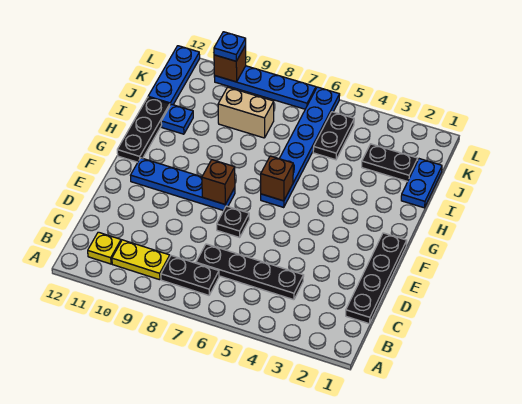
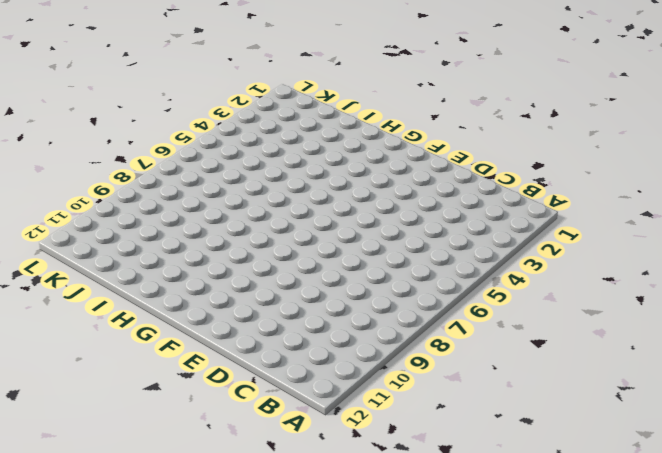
none -> black plate B7:B8 level 1
none -> yellow plate B9:B10 level 1
none -> yellow plate B11 level 1

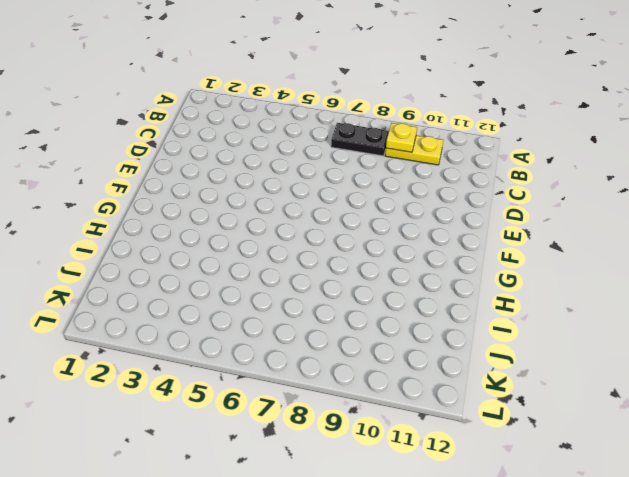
yellow plate B9 level 2 -> yellow plate B11 level 1
none -> black plate C1:F1 level 1
none -> black plate C4:C7 level 1
none -> black plate E7 level 1

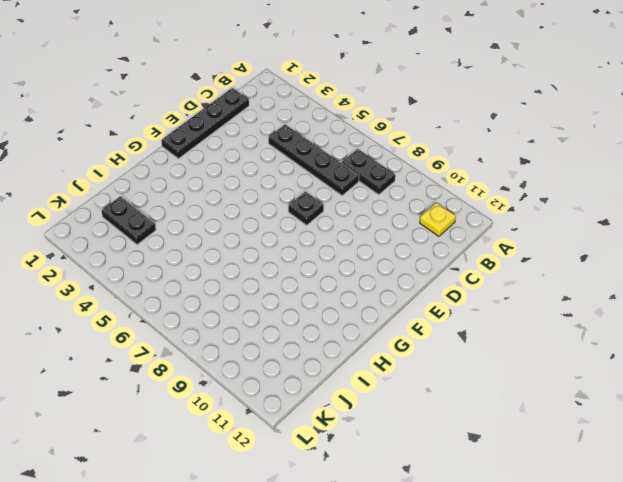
none -> yellow plate B9:B10 level 1
none -> blue plate F8:F11 level 1
none -> blue plate G6:L6 level 1

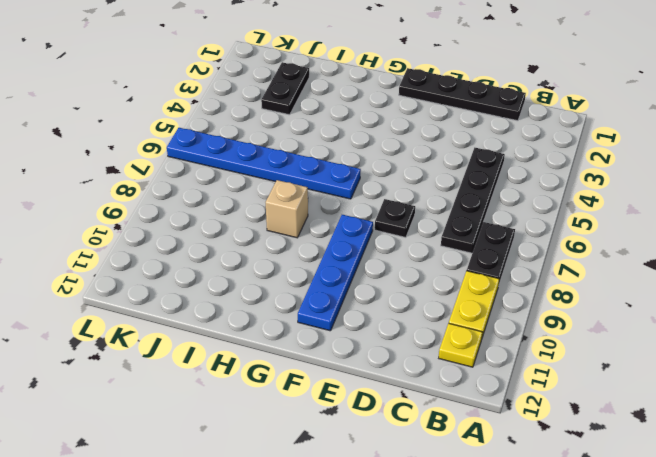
tan brick H8 level 1 -> none
none -> black plate G12:I12 level 1
none -> blue plate I1:J1 level 1
none -> blue plate I11 level 1

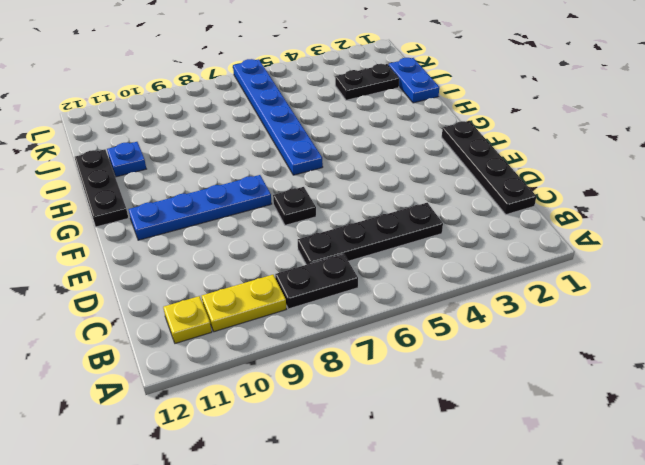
none -> black plate J5:K5 level 1
none -> tan brick J8:J9 level 1
none -> blue plate J12:L12 level 1

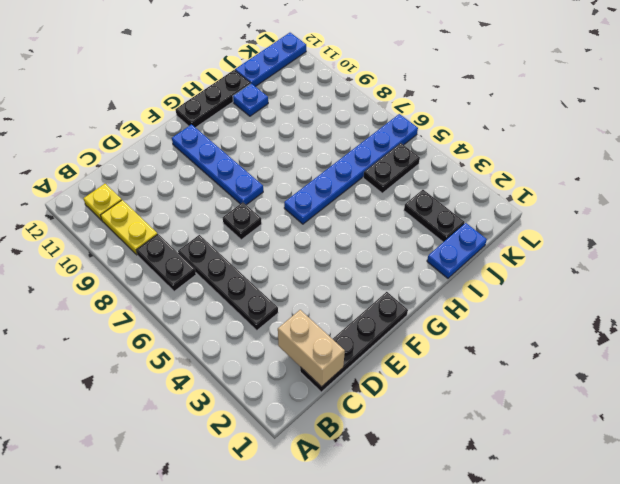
tan brick C1:C2 level 2 -> tan brick J8:J9 level 1
none -> blue plate L7:L10 level 1
none -> brown brick F8 level 2
none -> brown brick G6 level 2

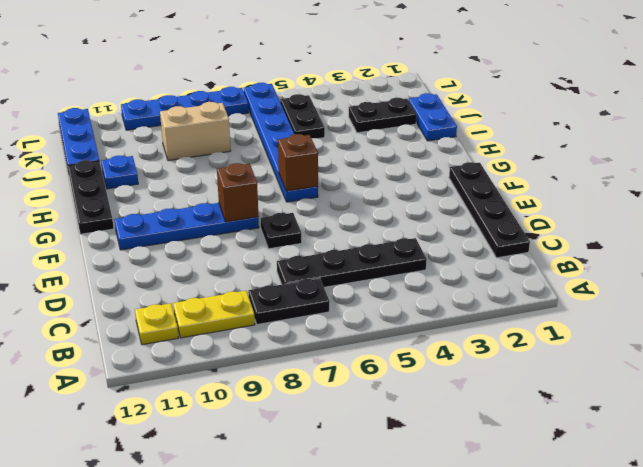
none -> brown brick L10 level 2
none -> blue plate L10 level 3

